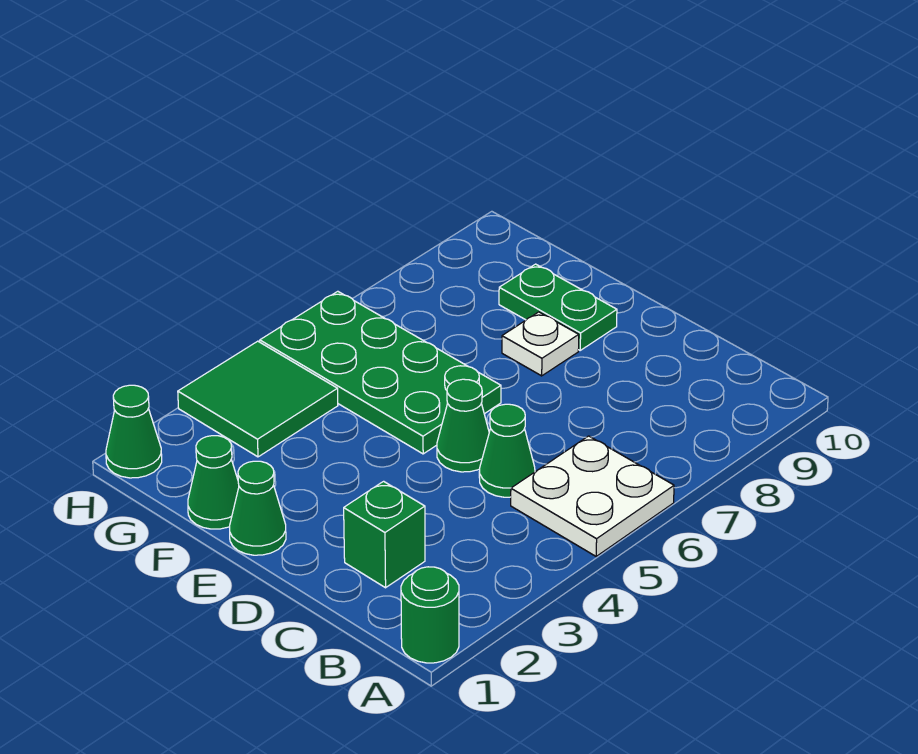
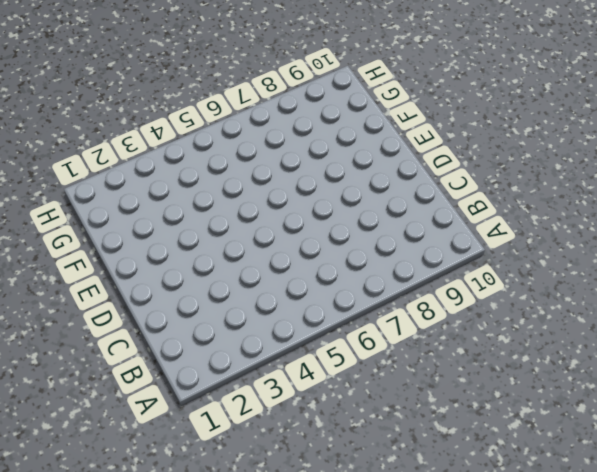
none -> green round brick A1 level 1
none -> white plate A5:B6 level 1
none -> green brick C2 level 1

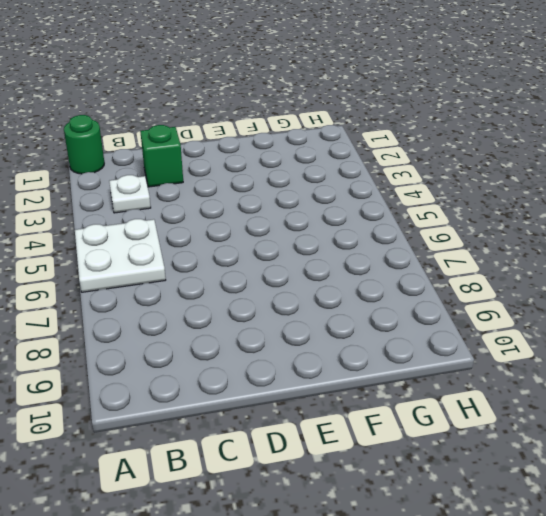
white plate B3 level 1 -> white plate E8 level 1
none -> green cone C5 level 1
none -> green cone D5 level 1
none -> green cone E1 level 1

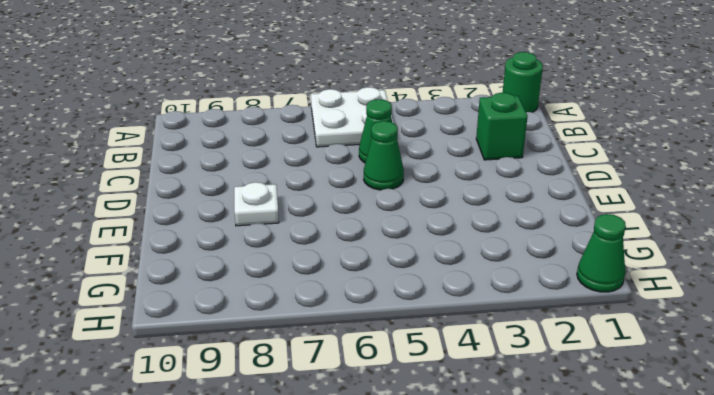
none -> green cone E1 level 1
none -> green plate E5:H6 level 1
none -> green plate E9:F9 level 1

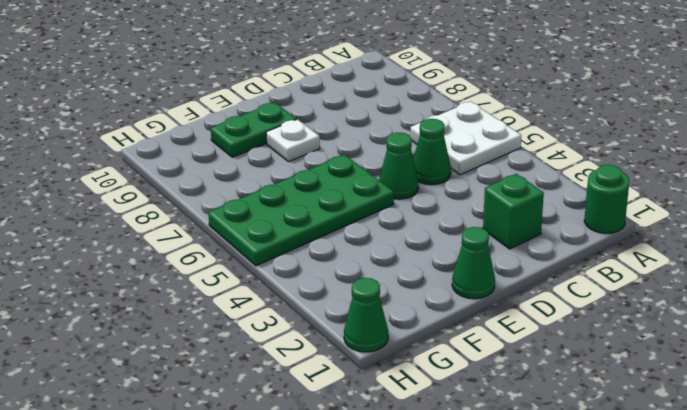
none -> green cone F1 level 1
none -> green tile G3:H4 level 1

